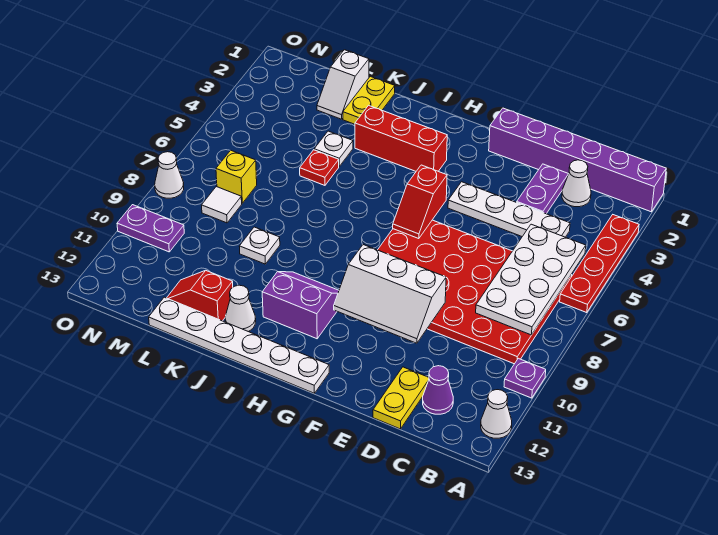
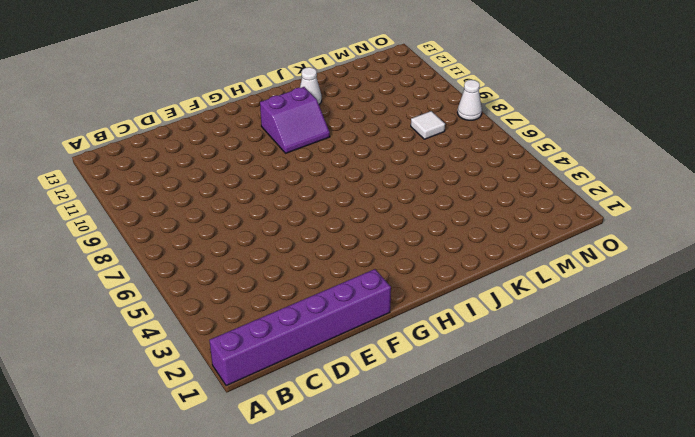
none -> red plate A3:A6 level 1
none -> purple plate A10 level 1
none -> white cone A12 level 1

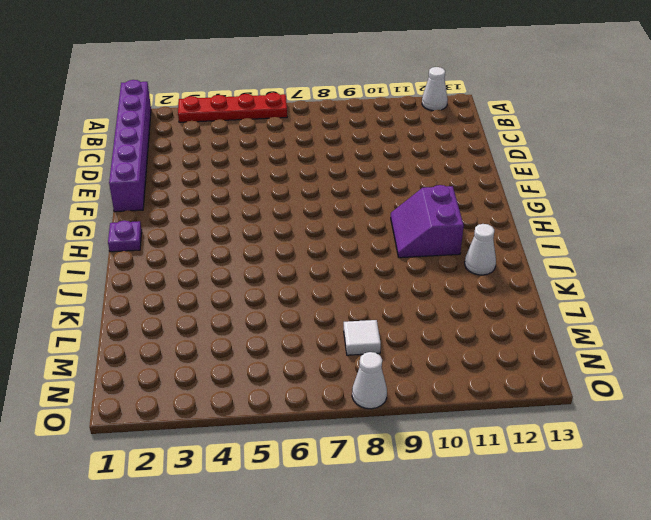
purple plate H1 level 1 -> purple plate A10 level 1
none -> red plate B6:G9 level 1
none -> white cone C2 level 1
none -> white plate C4:F4 level 1

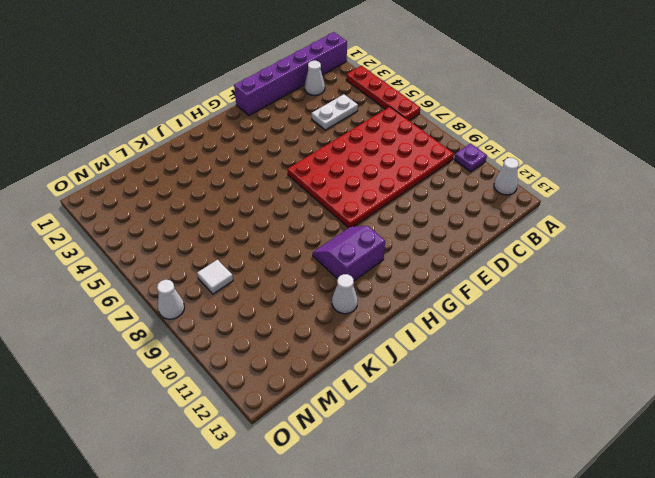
white plate C4:D4 level 1 -> white plate C4:F4 level 1
none -> purple cone C12 level 1
none -> purple plate D2:D3 level 1
none -> yellow plate D12:D13 level 1

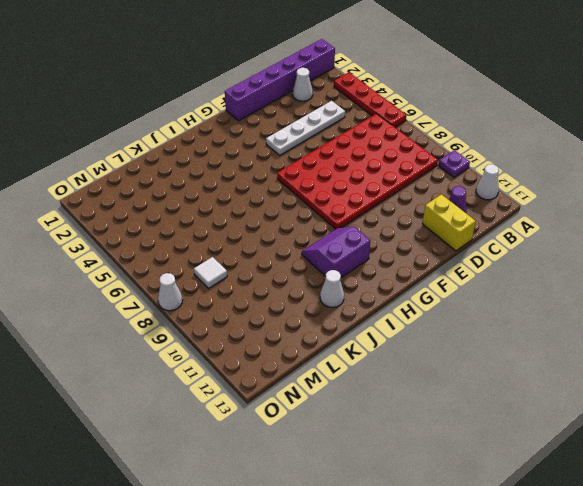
yellow brick D12:D13 level 1 -> yellow plate D12:D13 level 1
none -> purple plate D2:D3 level 1
none -> white plate G13:L13 level 1
none -> red brick H3:J3 level 1

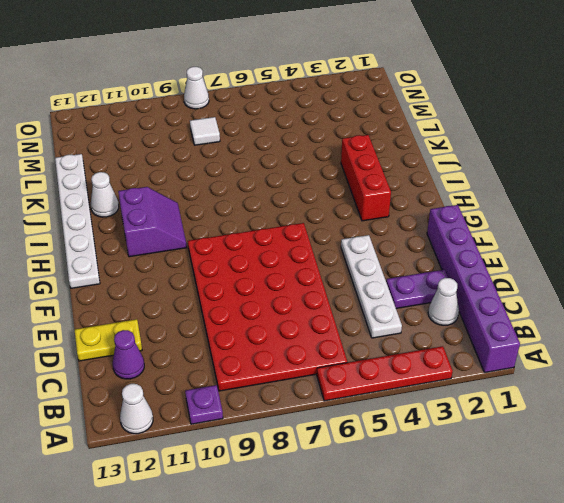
none -> yellow plate K1:K2 level 1
none -> white plate K4 level 1
none -> red plate K5 level 1

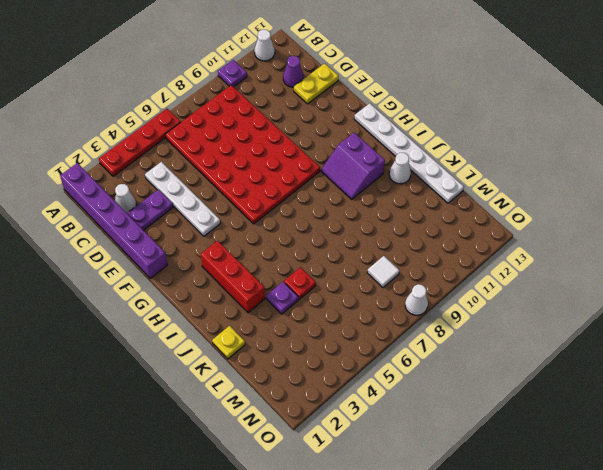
yellow plate K1 level 1 -> yellow plate K1:K2 level 1
purple plate K4 level 1 -> white plate K4 level 1
none -> white plate K9 level 1
none -> red slope K12:L12 level 1 top K
none -> white slope L1:L2 level 1 top 1

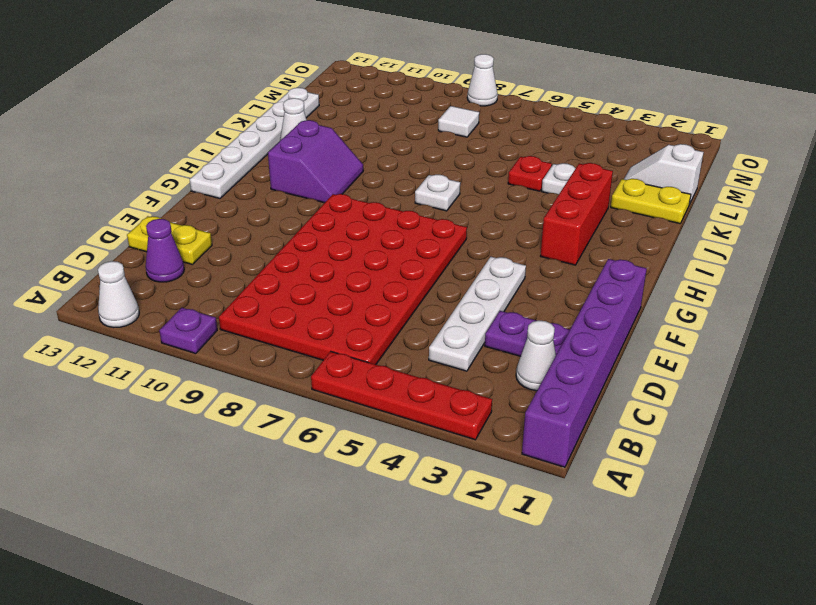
white plate I7 level 1 -> white plate K9 level 1
none -> red slope K12:L12 level 1 top K
none -> yellow brick M7 level 1
none -> purple plate N10:O10 level 1

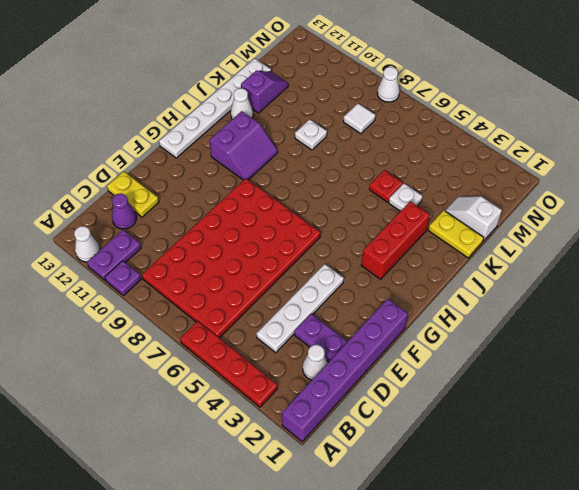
purple plate A11:B11 level 1 -> purple plate N10:O10 level 1
purple slope K12:L12 level 1 top K -> red slope K12:L12 level 1 top K
none -> yellow brick M7 level 1
none -> white plate B5:C8 level 2
none -> white slope E9:G10 level 2 top 9

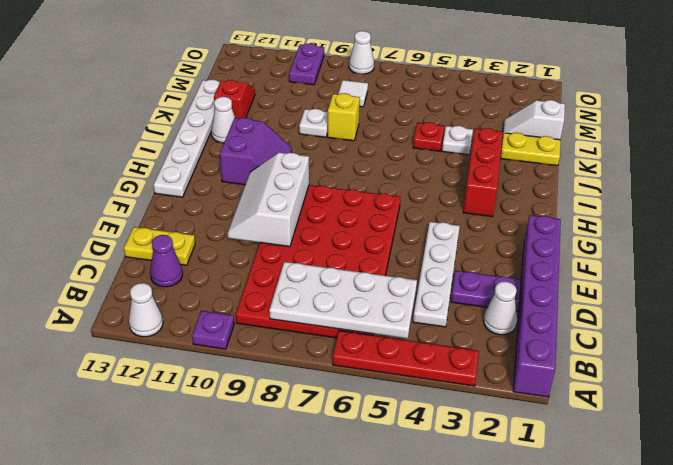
yellow brick K8 level 1 -> yellow brick M7 level 1
none -> red slope G5:G6 level 2 top 5

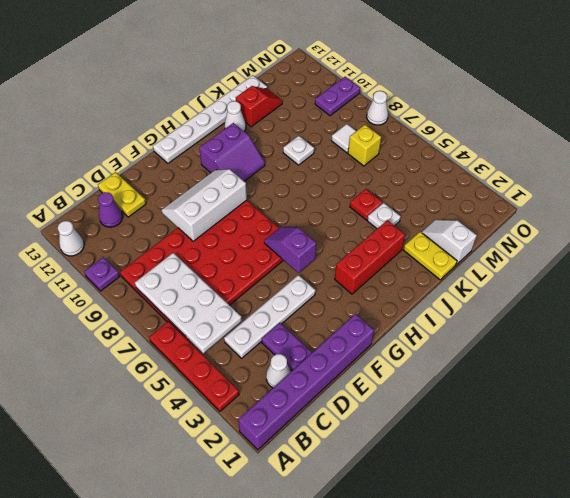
purple slope G5:G6 level 2 top 5 -> red slope G5:G6 level 2 top 5

